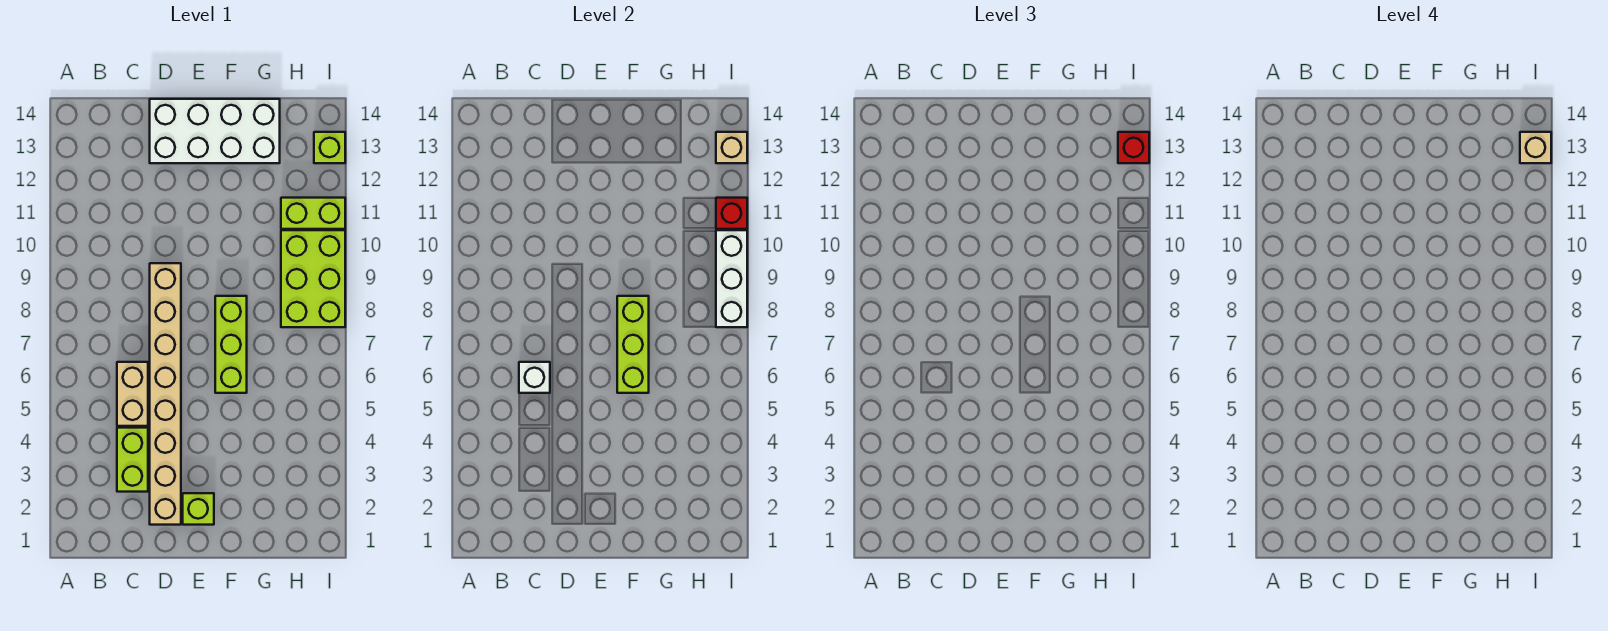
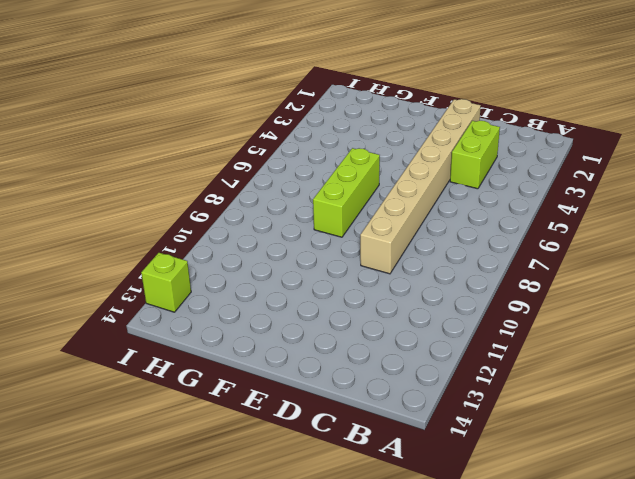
none -> tan brick C5:C6 level 1
none -> white brick D13:G14 level 1
none -> lime brick E2 level 1

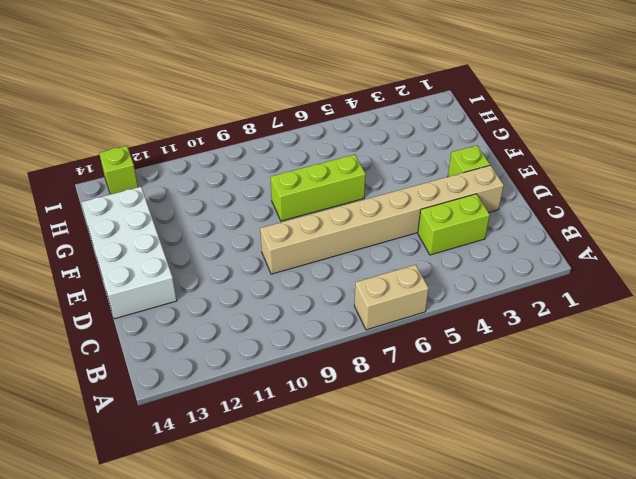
tan brick A6:A7 level 1 -> tan brick C5:C6 level 1
none -> lime brick H8:I10 level 1
none -> lime brick H11:I11 level 1
none -> white brick C6 level 2

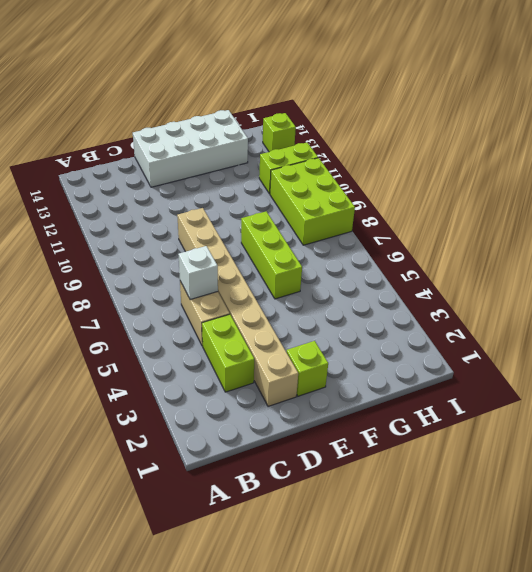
none -> lime brick F6:F8 level 2
none -> white brick I8:I10 level 2
none -> red brick I11 level 2

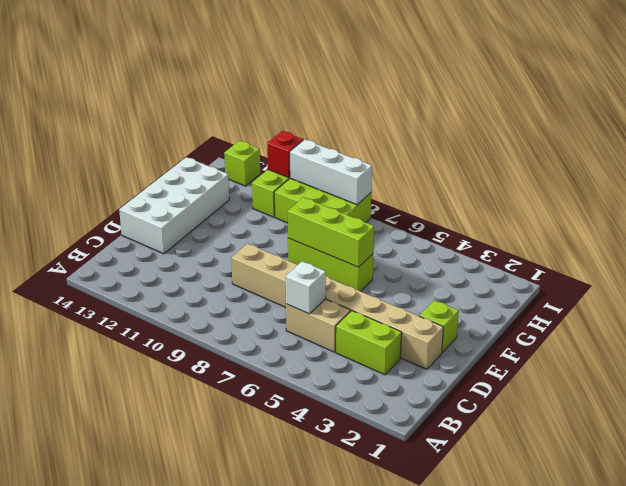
none -> tan brick I13 level 2
none -> red brick I13 level 3
none -> tan brick I13 level 4

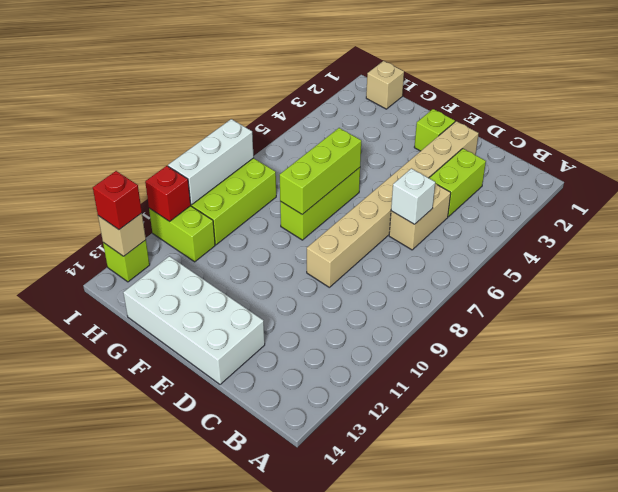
tan brick H1 level 1 -> tan brick I13 level 4

